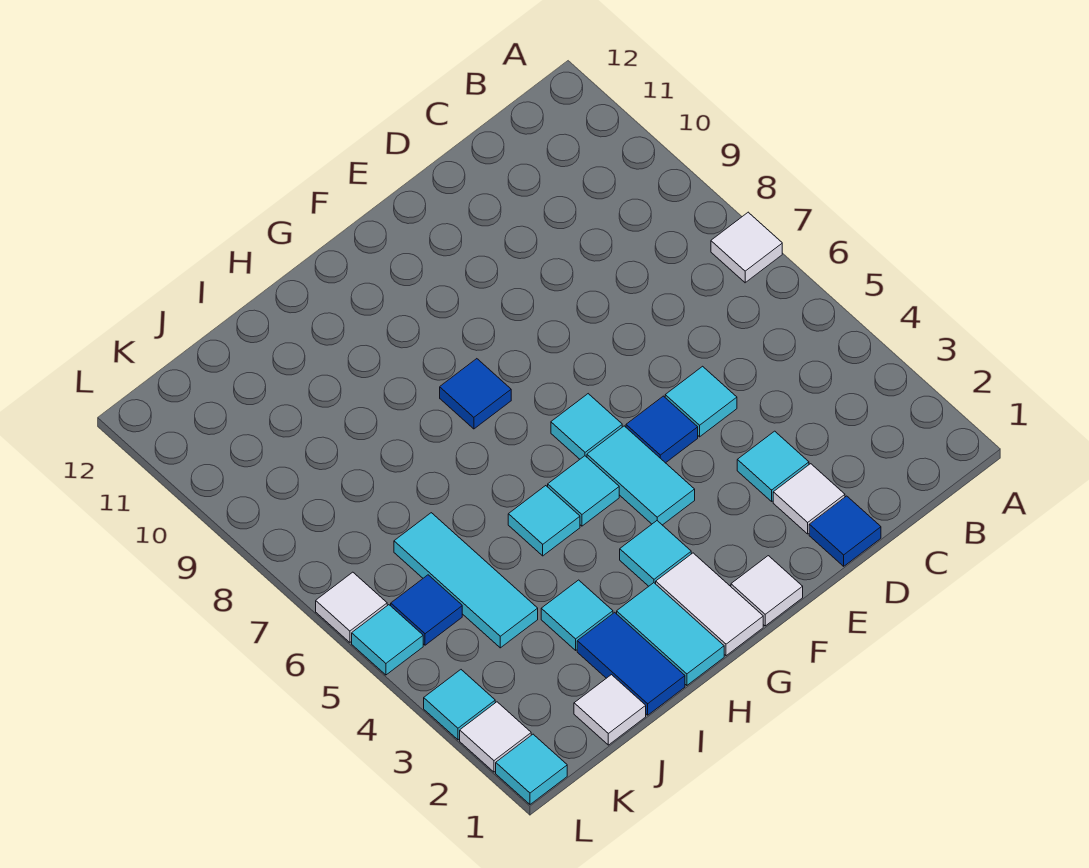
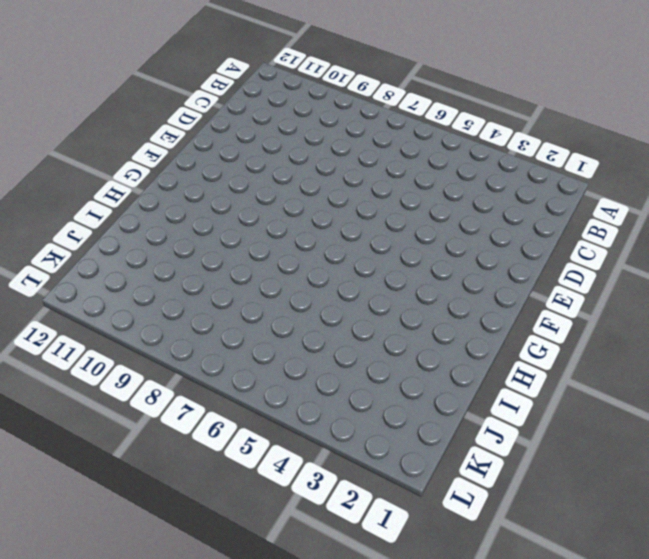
none -> white tile A7 level 1
none -> blue tile D1 level 1
none -> white tile D2 level 1

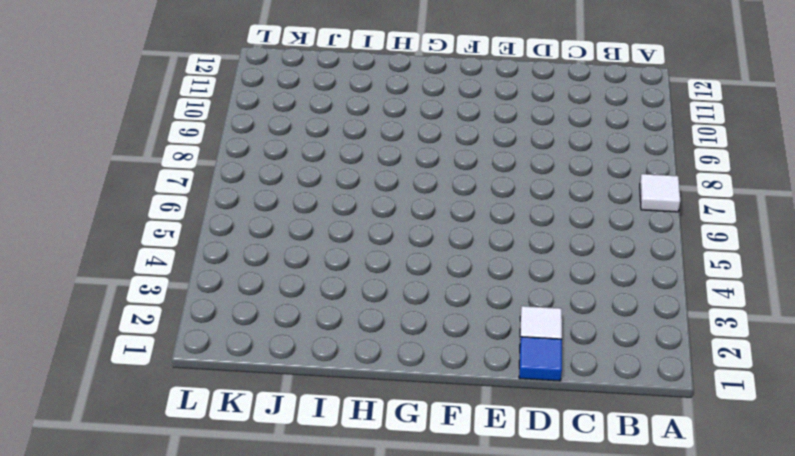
none -> cyan tile D3 level 1
none -> cyan tile D5 level 1
none -> blue tile E5 level 1

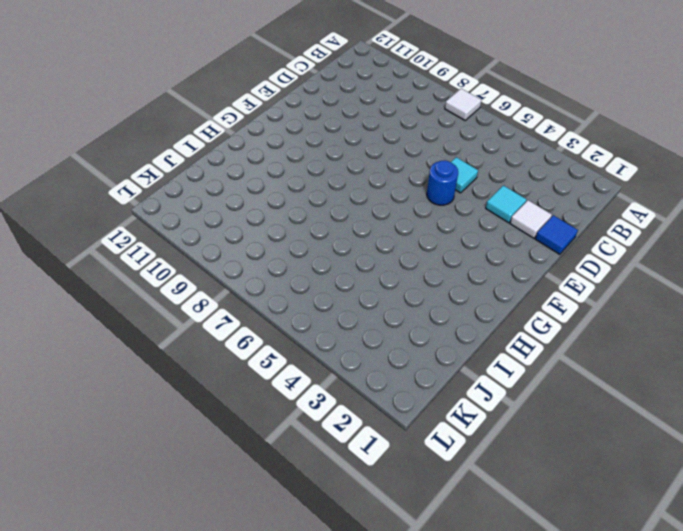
blue round brick E5 level 1 -> blue tile E5 level 1
none -> white tile F1 level 1
none -> cyan tile F4:F5 level 1
none -> cyan tile F6 level 1

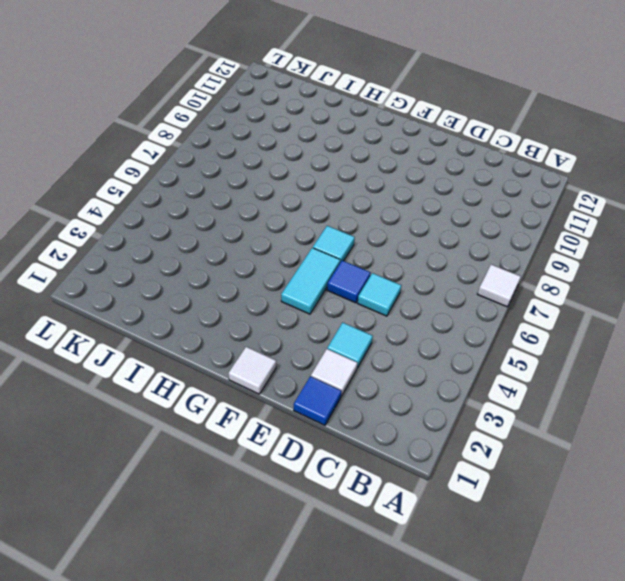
none -> white tile G1:G2 level 1
none -> cyan tile G3 level 1
none -> cyan tile G5 level 1

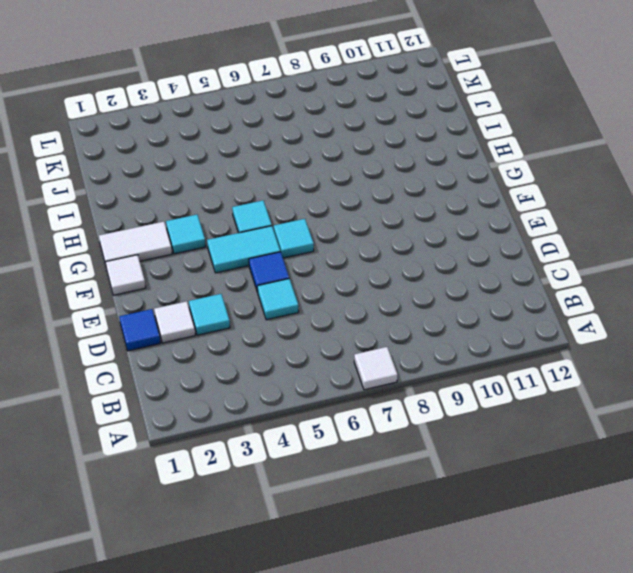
none -> blue tile G8 level 1
none -> cyan tile H1:H2 level 1
none -> cyan tile H5 level 1

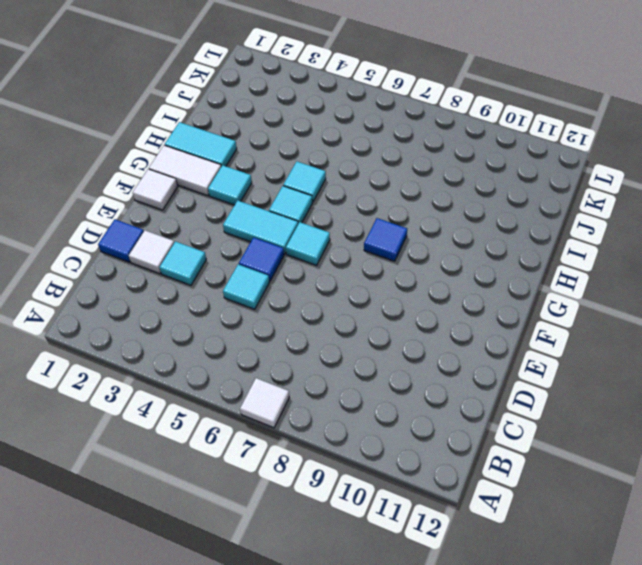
none -> blue tile I1:I2 level 1
none -> cyan tile I3 level 1
none -> white tile J1 level 1

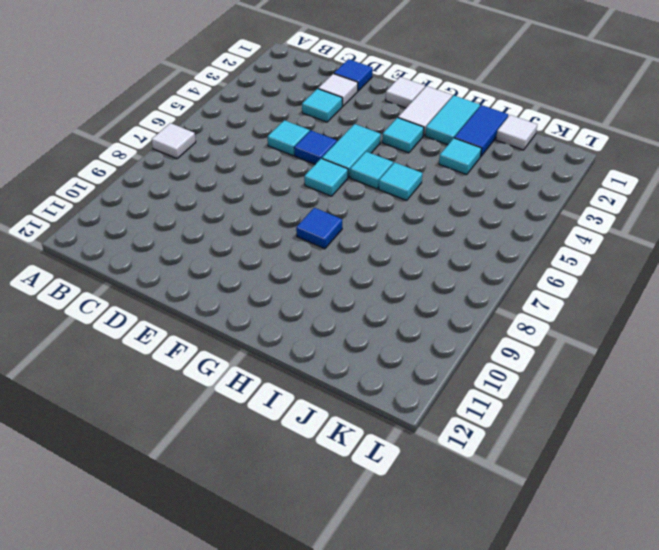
none -> cyan tile J4:J6 level 1
none -> blue tile K5 level 1
none -> cyan tile L1 level 1

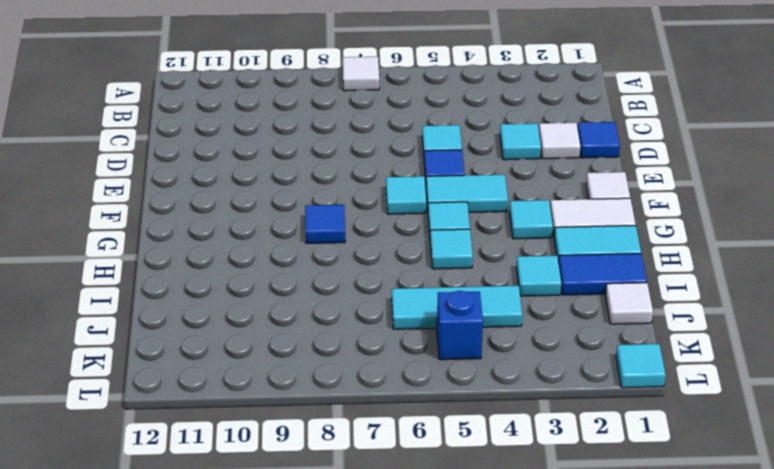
blue brick K5 level 1 -> blue tile K5 level 1
none -> white tile L2 level 1
none -> cyan tile L3 level 1
none -> cyan tile L5 level 1

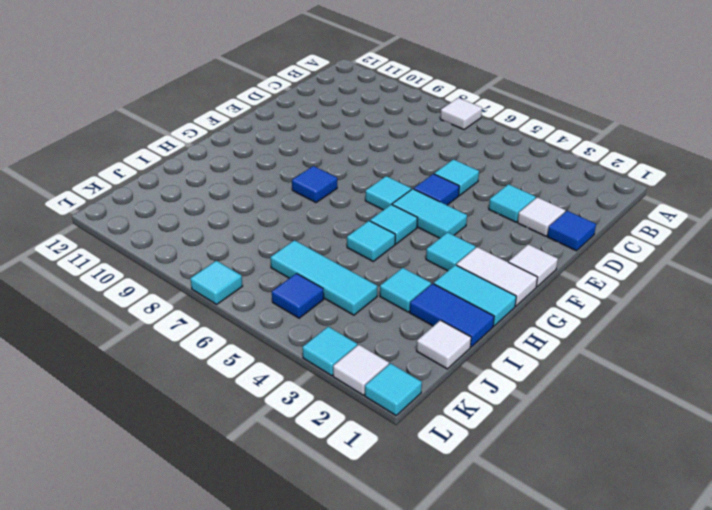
cyan tile L7 level 1 -> cyan tile L5 level 1
none -> white tile L6 level 1

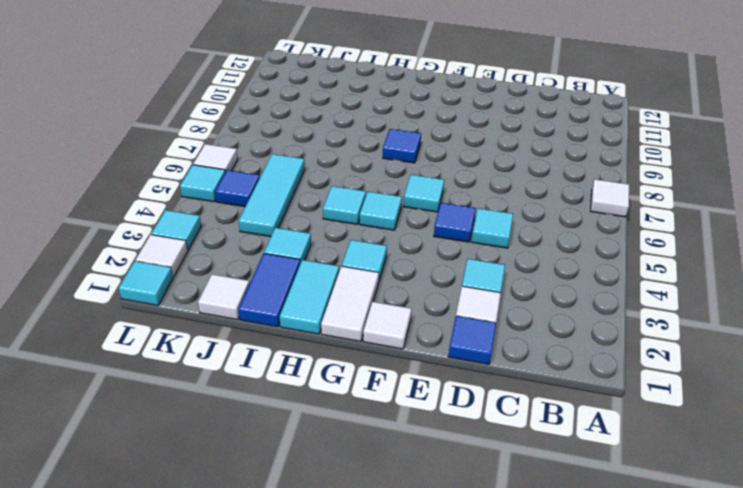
none -> cyan tile F4:F5 level 1

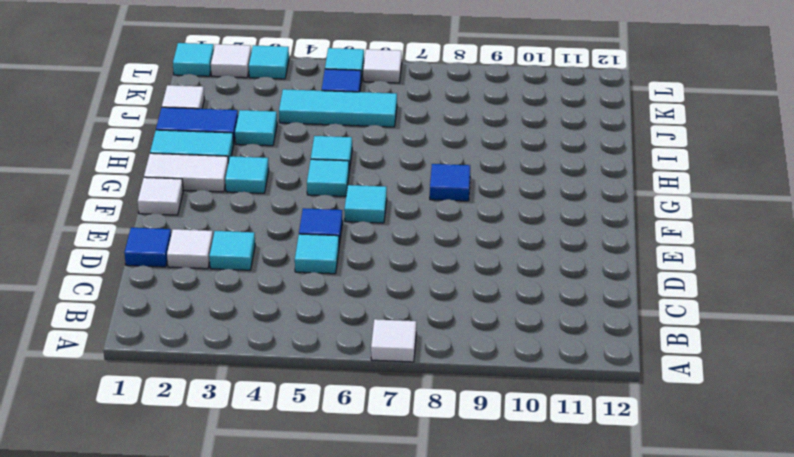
none -> cyan tile F4:F5 level 1

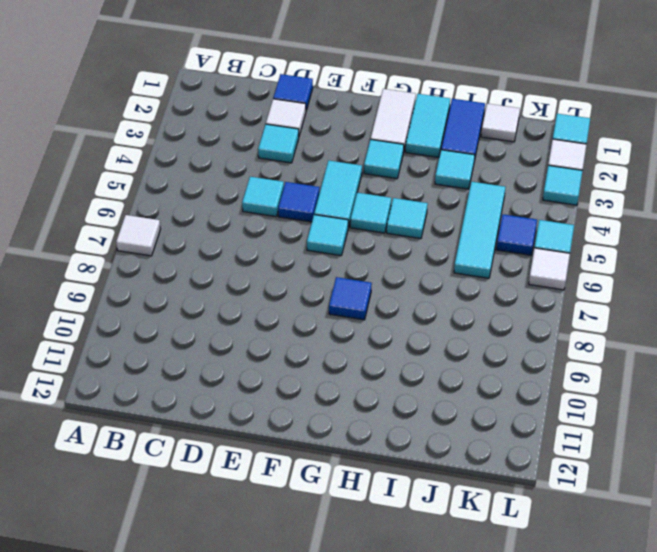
none -> white tile F1 level 1

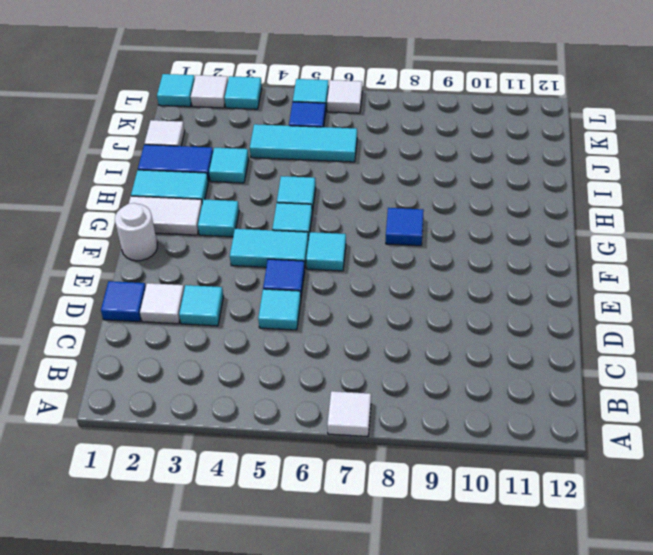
white round brick F1 level 1 -> white tile F1 level 1

